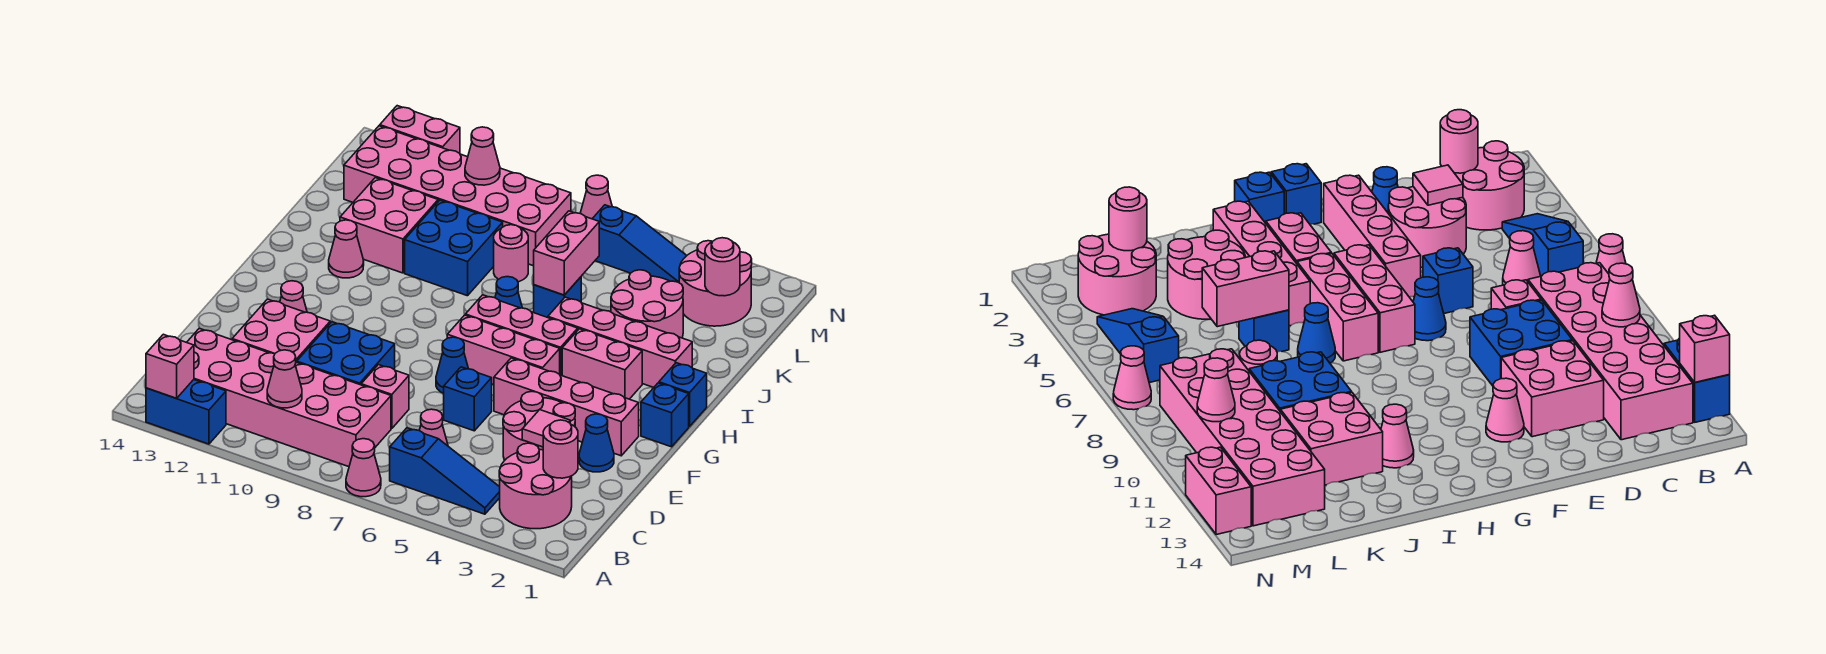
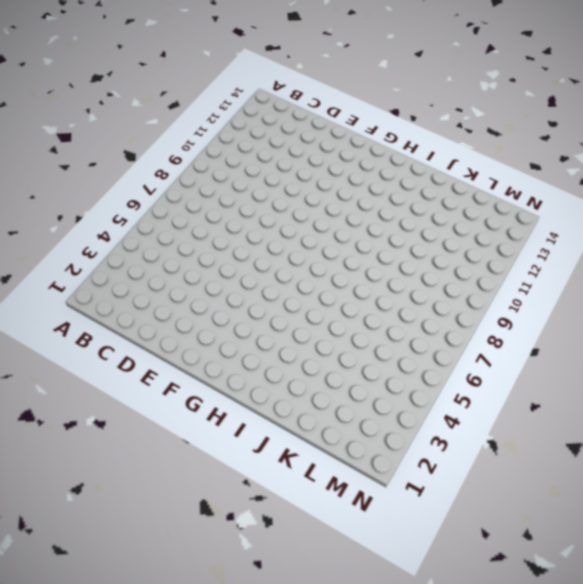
none -> pink cone A7 level 1
none -> blue brick A12:A13 level 1
none -> pink round brick B2:C3 level 1
none -> blue slope B4:B6 level 1 top 6

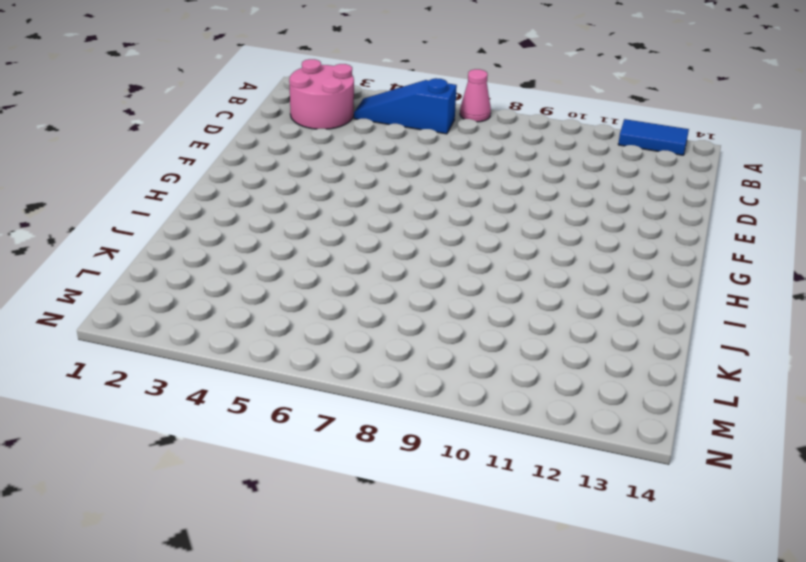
blue tile A12:A13 level 1 -> blue brick A12:A13 level 1
none -> pink brick B8:C13 level 1
none -> pink cone C6 level 1
none -> pink round brick D3:E4 level 1
none -> pink brick D8 level 1

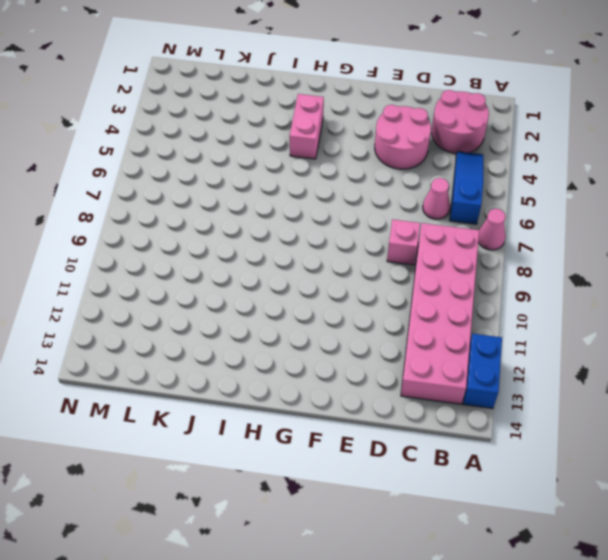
none -> blue brick D9:E10 level 1
none -> pink brick D11:E12 level 1
none -> blue cone E2 level 1
none -> blue brick E6 level 1

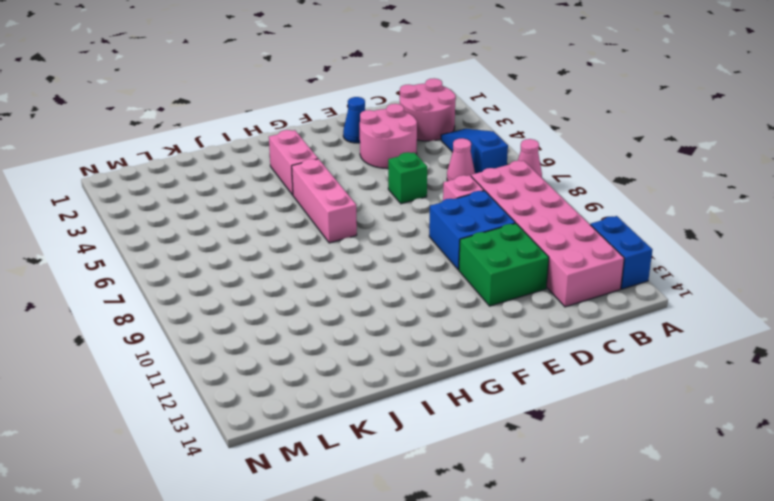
green brick D11:E12 level 1 -> pink brick D11:E12 level 1
green brick E6 level 1 -> blue brick E6 level 1
none -> pink brick F2:F5 level 1
none -> blue cone F7 level 1
none -> pink cone F12 level 1
none -> blue brick G1 level 1

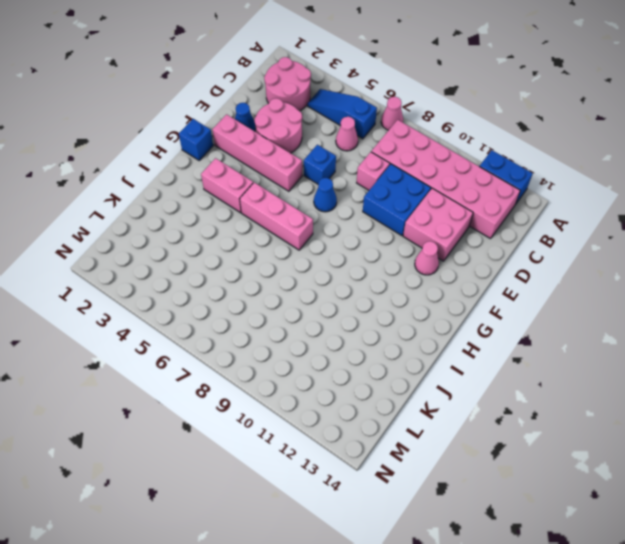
none -> pink brick G5:G7 level 1
none -> blue brick H1 level 1
none -> pink brick I2:I5 level 1
none -> blue cone I7 level 1

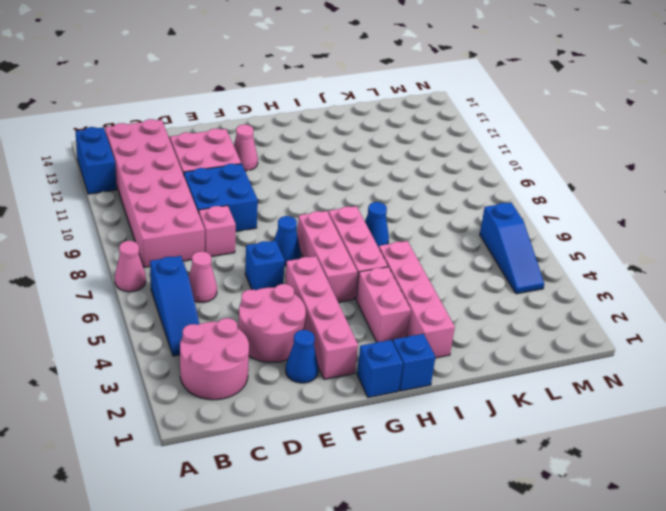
none -> pink cone I12 level 1
none -> pink round brick J3:K4 level 1
none -> blue brick J6 level 1
none -> blue brick J9:K10 level 1

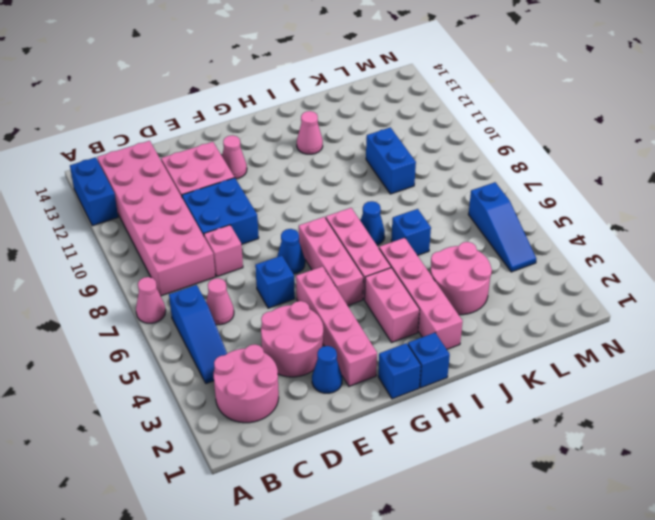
blue brick K9:K10 level 1 -> blue brick J9:K10 level 1
none -> pink brick J11:K12 level 1
none -> pink round brick K8 level 1
none -> pink round brick L2:M3 level 1
none -> pink brick L8:M13 level 1

